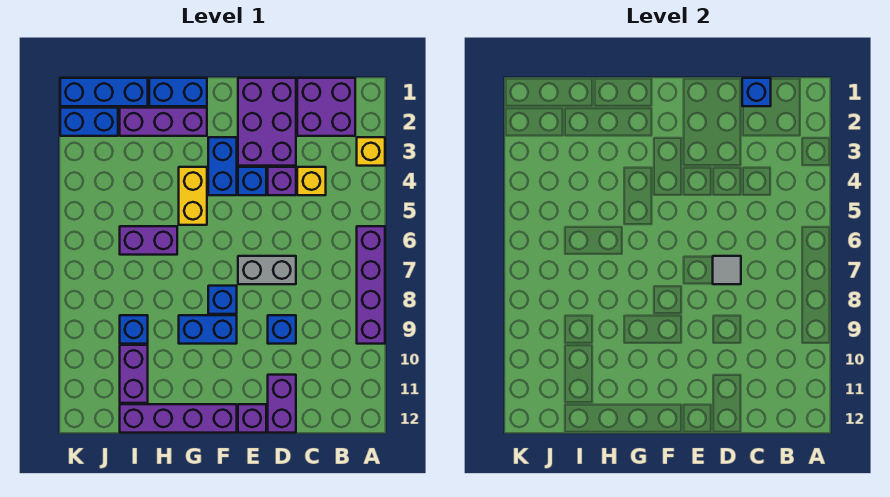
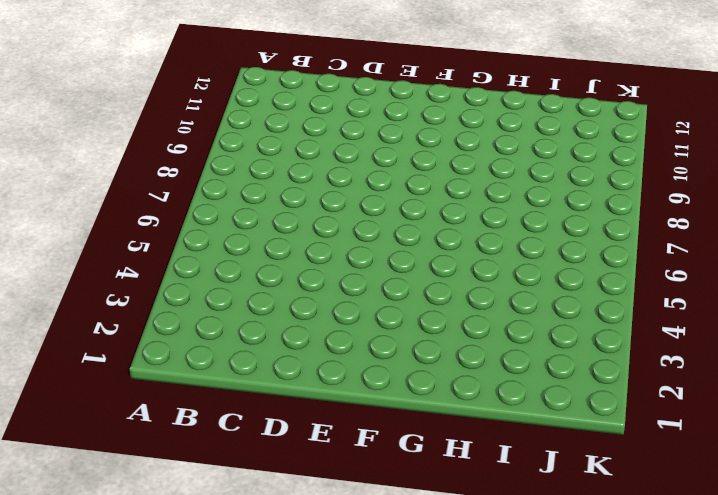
none -> yellow brick A3 level 1
none -> purple brick A6:A9 level 1
none -> purple brick B1:C2 level 1

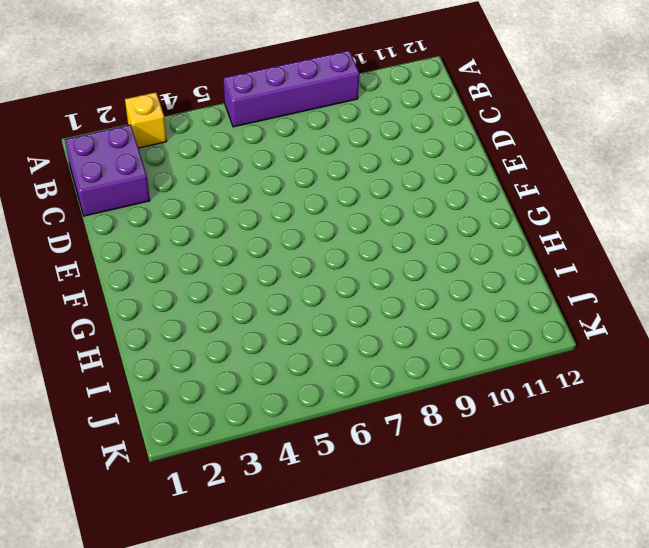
none -> yellow brick C4 level 1
none -> purple brick D1:E3 level 1
none -> purple brick D4 level 1

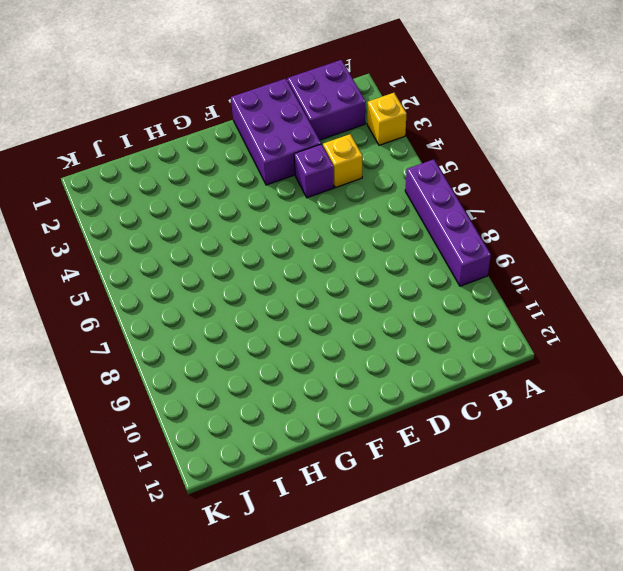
none -> grey brick D7:E7 level 1
none -> blue brick D9 level 1
none -> purple brick D11:D12 level 1

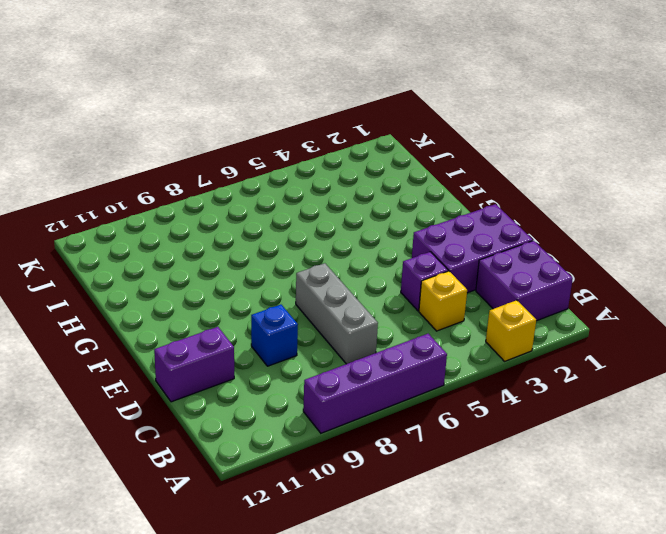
grey brick C7:E7 level 1 -> grey brick D7:E7 level 1
none -> blue brick E4 level 1
none -> purple brick E12 level 1
none -> blue brick F3:F4 level 1

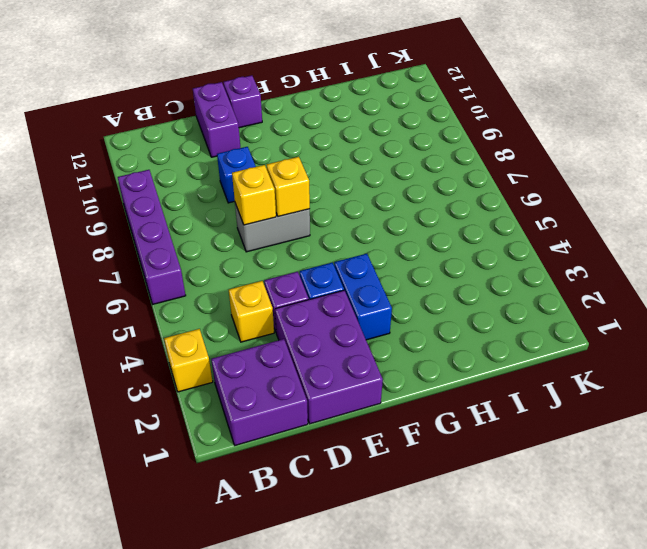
yellow brick D7 level 2 -> grey tile D7 level 2
yellow brick E7 level 2 -> none
none -> blue brick F8 level 1
none -> blue brick F9:G9 level 1
none -> purple brick F12:I12 level 1

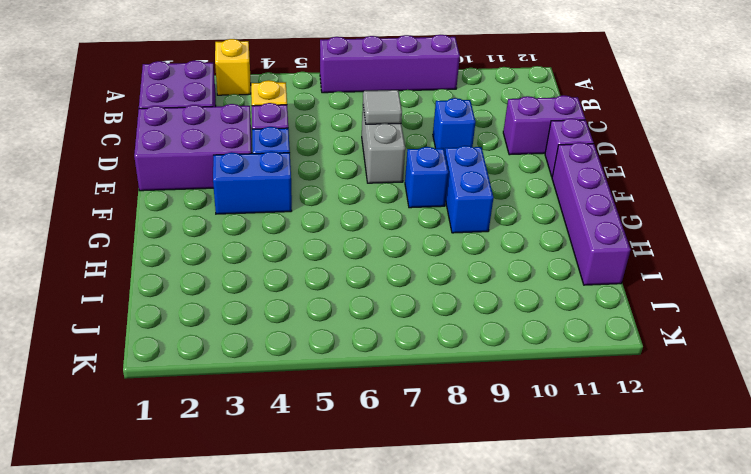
none -> blue brick G1:H1 level 1
none -> purple brick G2:I2 level 1
none -> yellow brick G4:G5 level 1

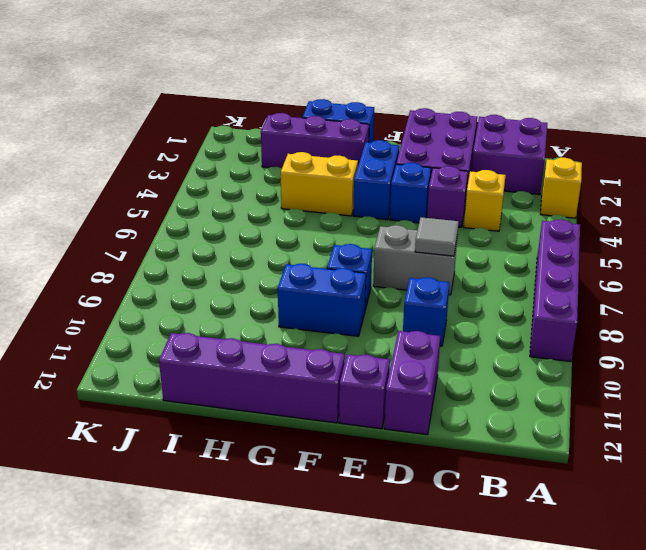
yellow brick G4:H4 level 1 -> yellow brick G4:G5 level 1
none -> purple brick H6:I6 level 1
none -> blue brick I1:K1 level 1
none -> blue brick I9 level 1

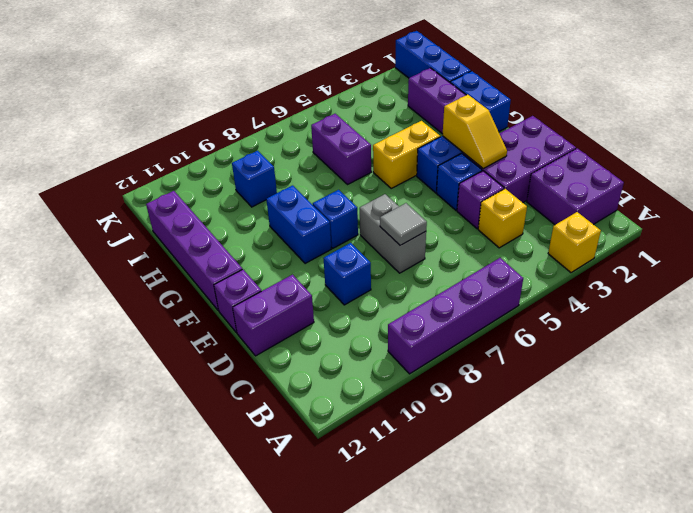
yellow slope E3:F3 level 2 top F -> none
none -> purple brick I10:I11 level 1
none -> blue brick J2:K2 level 1
none -> blue brick C1 level 2

